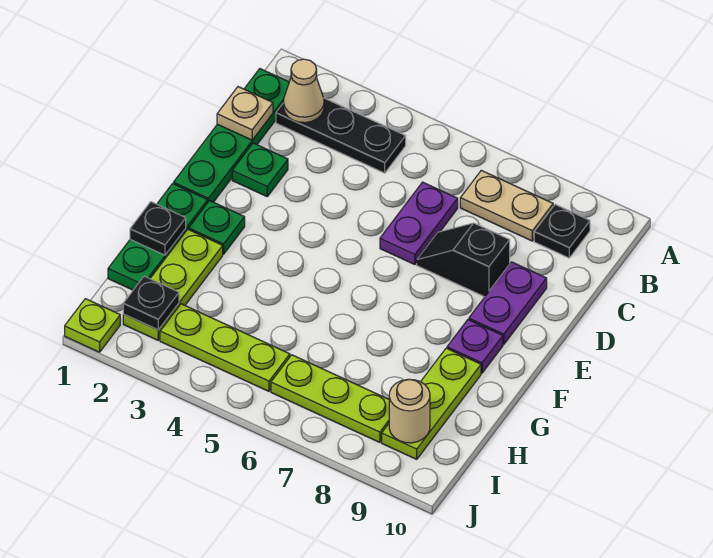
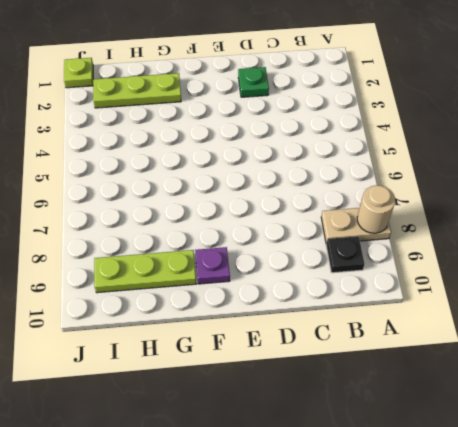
tan plate A8:B8 level 1 -> tan plate B7:B8 level 1
tan round brick A8 level 2 -> tan round brick I9 level 2
none -> green plate B1:E1 level 1
none -> black plate B2:B4 level 1
none -> purple plate C6:D6 level 1

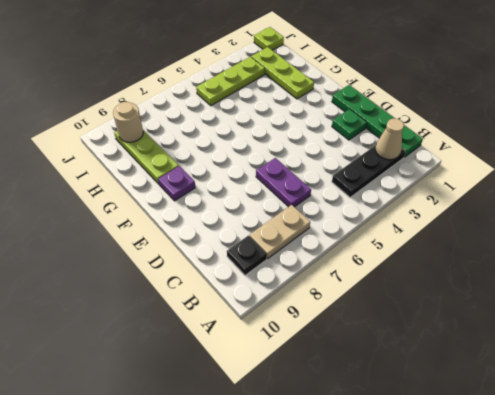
none -> black slope D7:D8 level 1 top 8
none -> purple plate D9:E9 level 1
none -> green plate F1:H1 level 1

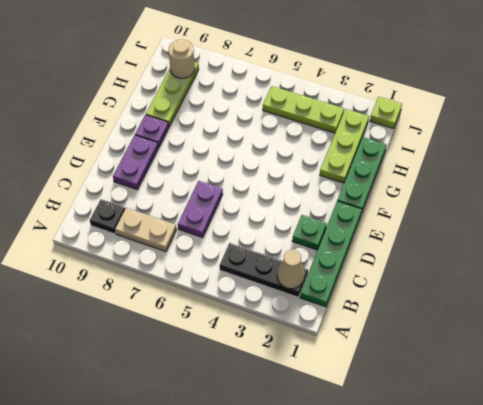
none -> black slope D7:D8 level 1 top 8
none -> green plate F2 level 1
none -> lime plate I6:I8 level 1

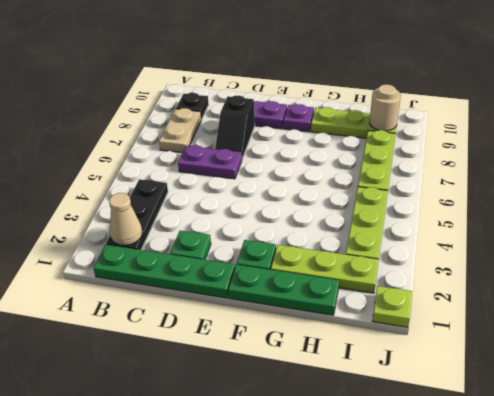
none -> tan plate C1 level 2
none -> black plate G1 level 2
none -> black plate I2 level 2

